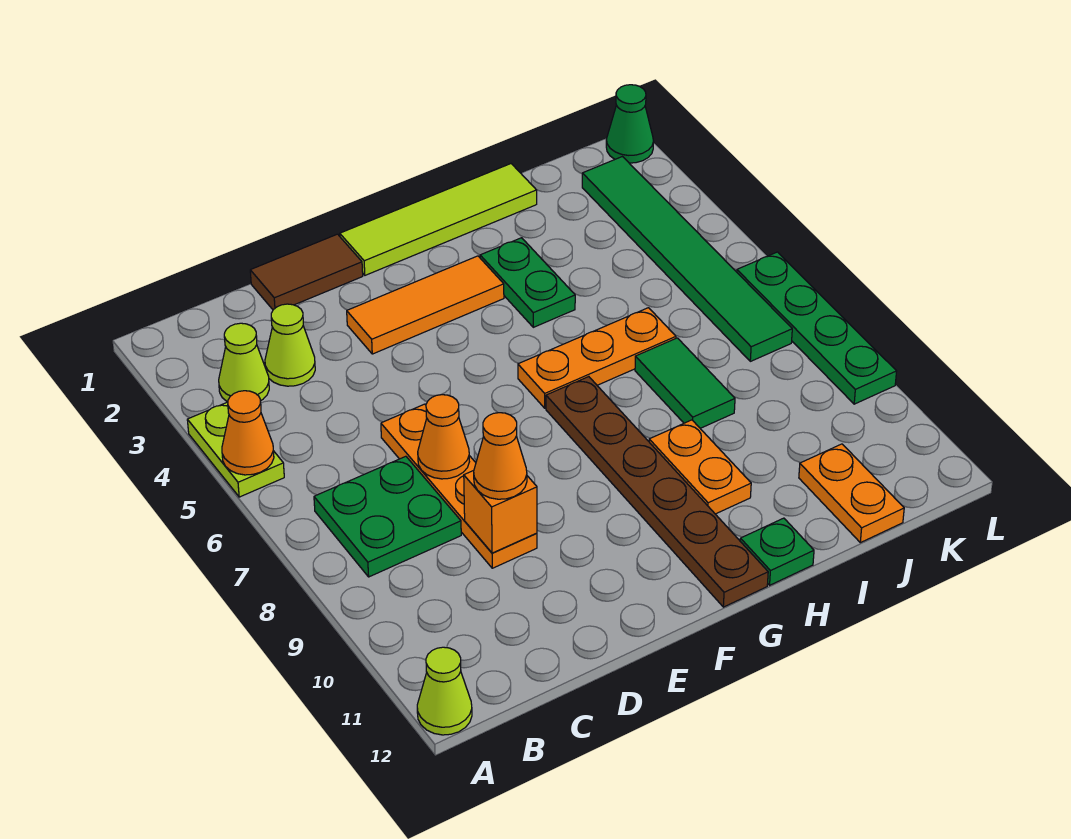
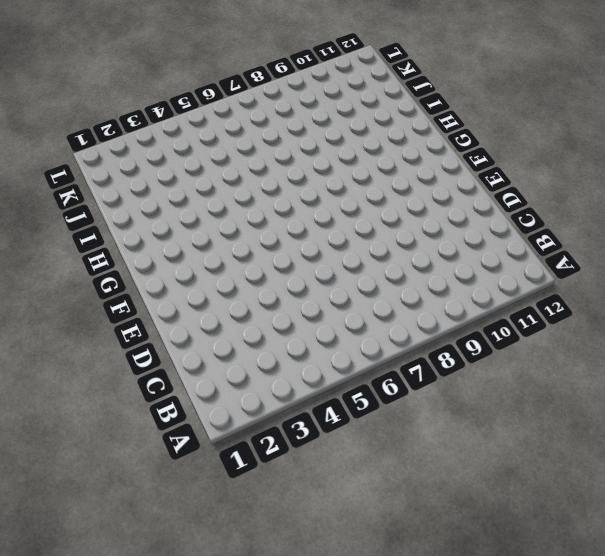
none -> lime plate A4:A5 level 1
none -> lime cone A12 level 1
none -> lime cone B3 level 1

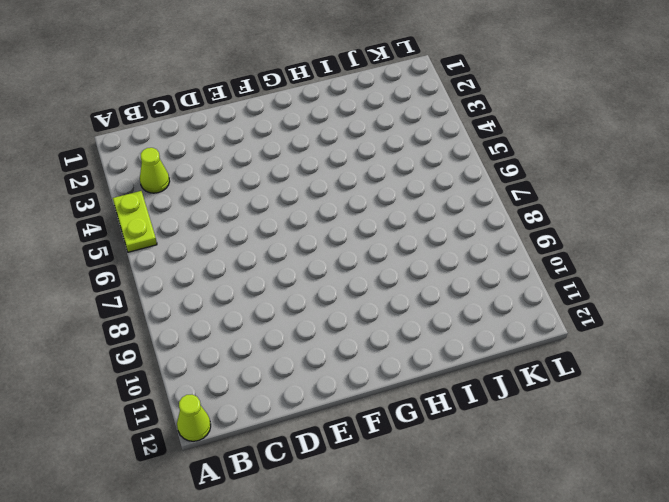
none -> green plate B7:C8 level 1
none -> lime cone C3 level 1
none -> brown tile D1:E1 level 1

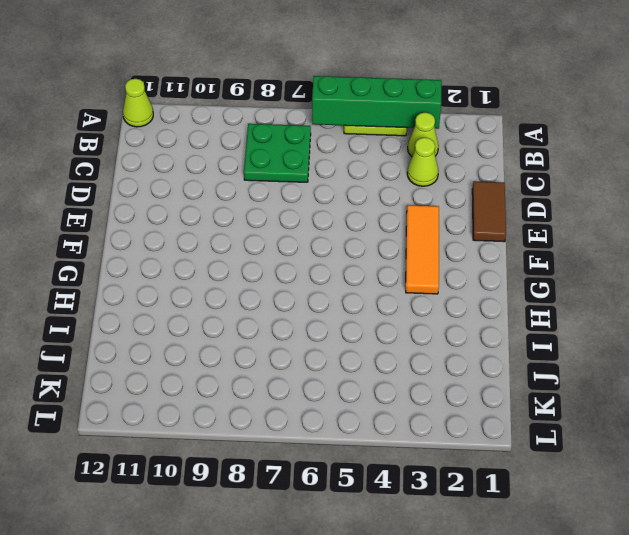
green brick A3:A6 level 2 -> orange cone A5 level 2
none -> orange plate D6:D9 level 1
none -> lime tile F1:I1 level 1
none -> orange plate G6:I6 level 1

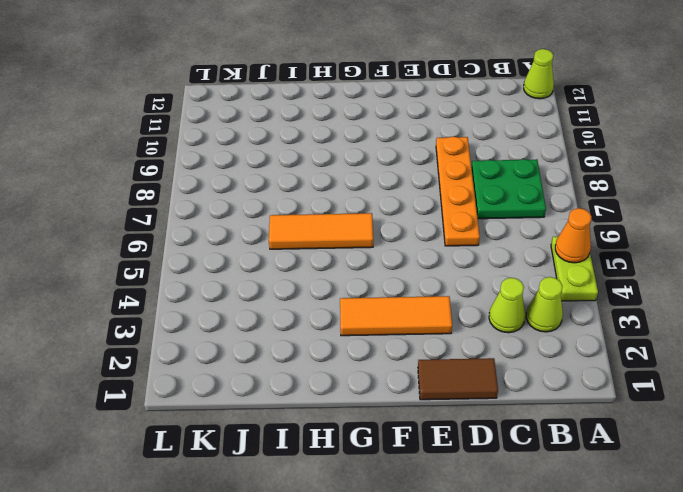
orange tile G6:I6 level 1 -> orange plate G6:I6 level 1
none -> lime tile F1:I1 level 1
none -> brown plate G7:G12 level 1
none -> green plate H3:H4 level 1

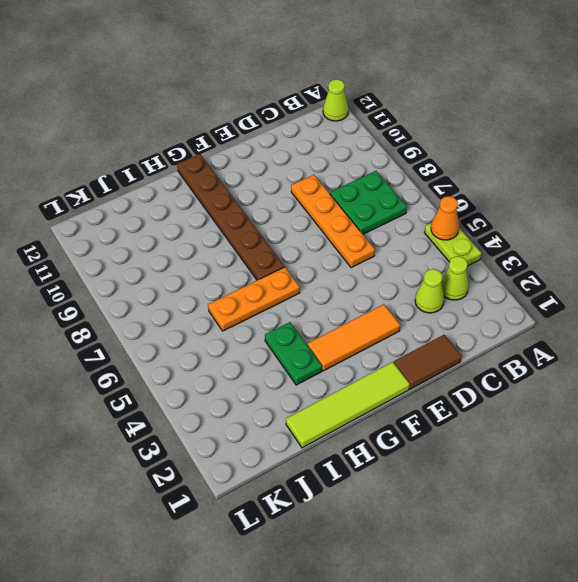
none -> orange plate H9:H10 level 1
none -> green plate H12 level 1
none -> green tile I7:I8 level 1

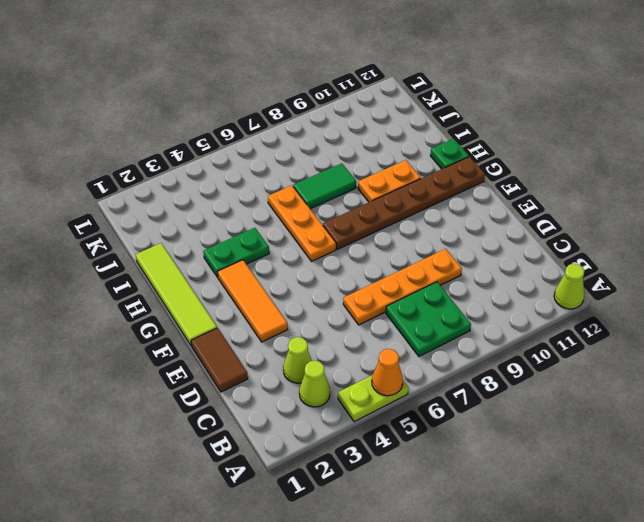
none -> orange plate J11:J12 level 1
none -> green tile K2:K7 level 1
none -> green cone L1 level 1

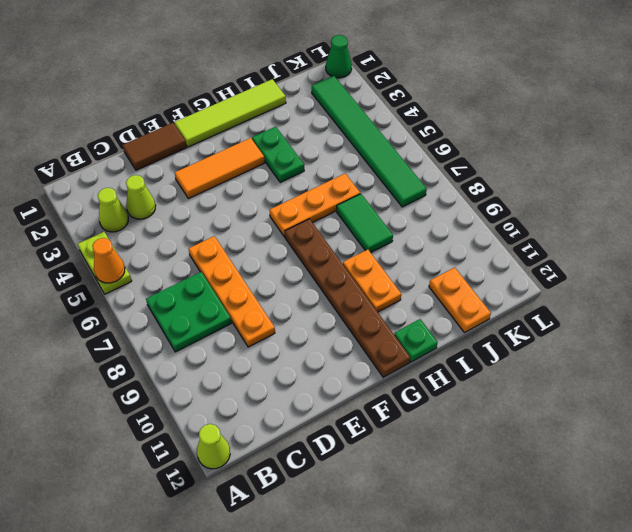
none -> green plate L6:L9 level 1
none -> orange cone D7 level 2
none -> orange brick D9 level 2

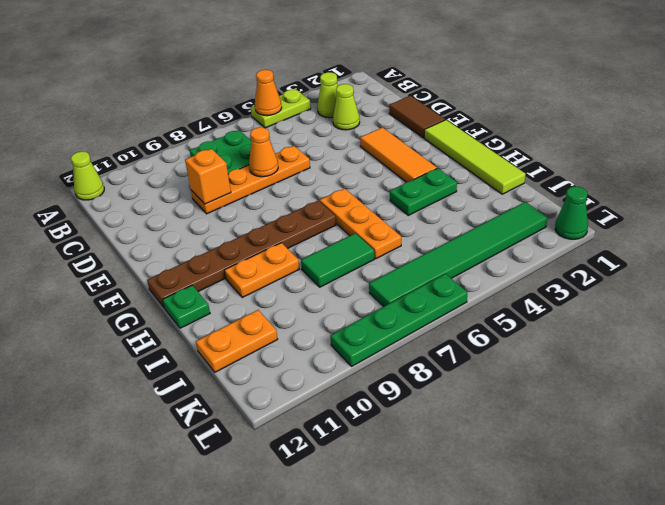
none -> orange cone D9 level 3

